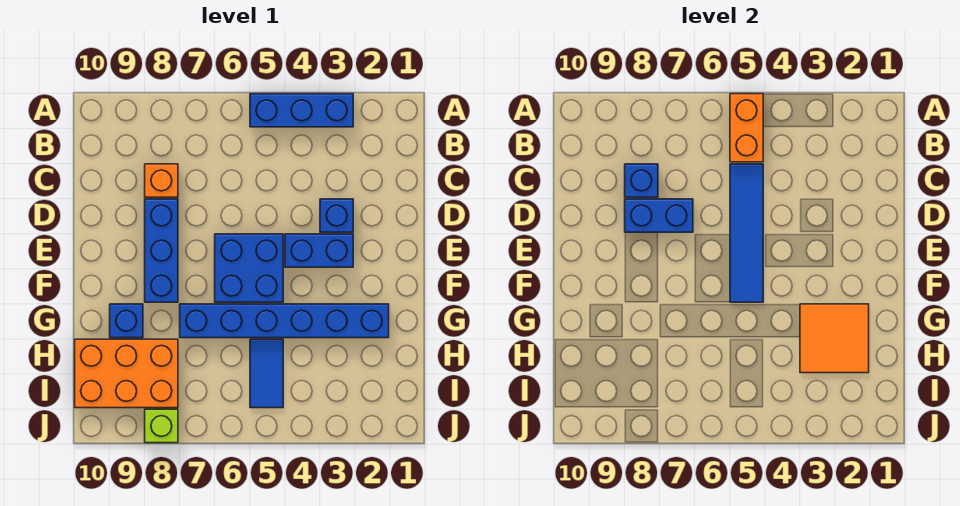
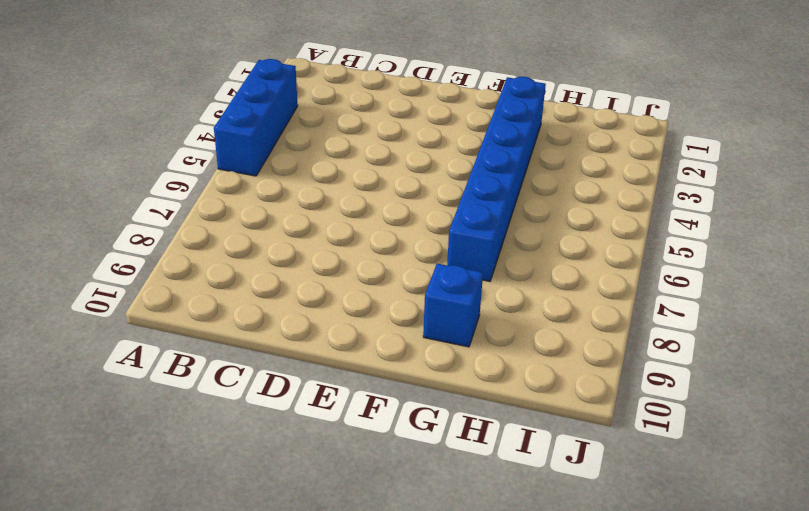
none -> orange brick C8 level 1
none -> blue brick D3 level 1
none -> blue brick D8:F8 level 1

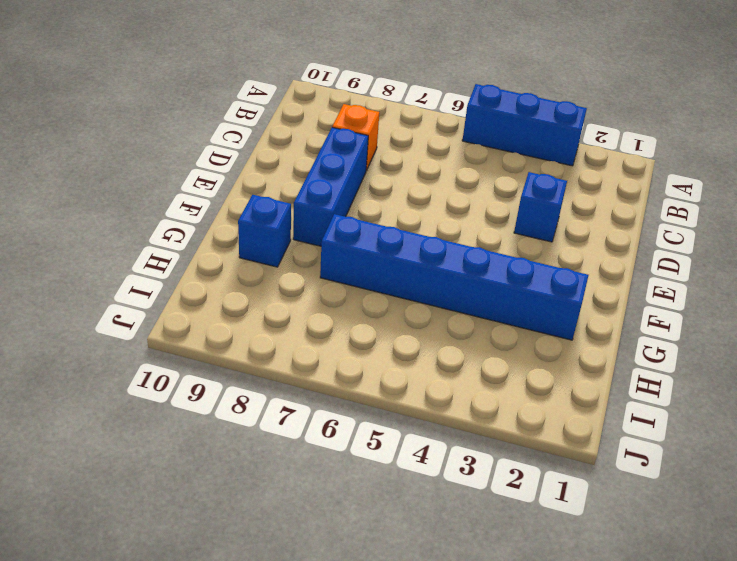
none -> blue brick E3:E4 level 1
none -> blue brick E5:F6 level 1
none -> blue tile H5:I5 level 1

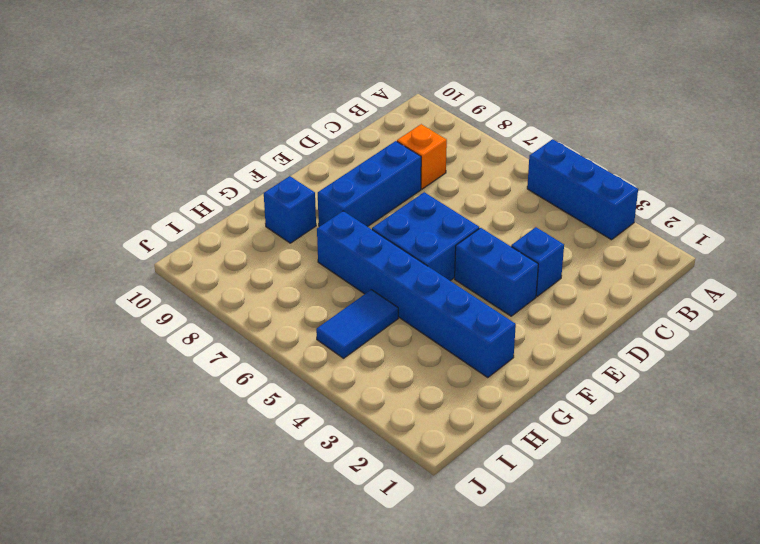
none -> orange brick H8:I10 level 1
none -> lime brick J8 level 1
none -> orange brick A5:B5 level 2

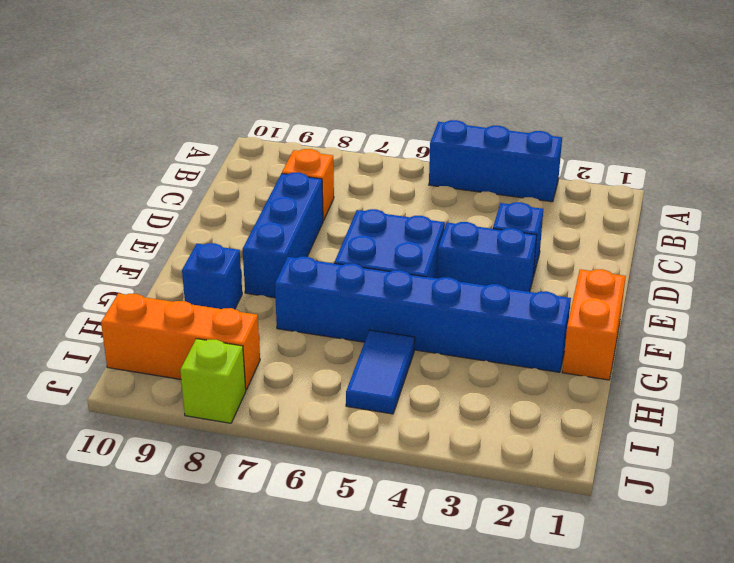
orange brick F1:G1 level 1 -> orange brick A5:B5 level 2
orange brick I8:I10 level 1 -> orange brick H8:I10 level 1
none -> blue tile C5:F5 level 2
none -> blue brick C8 level 2
none -> blue brick D7:D8 level 2

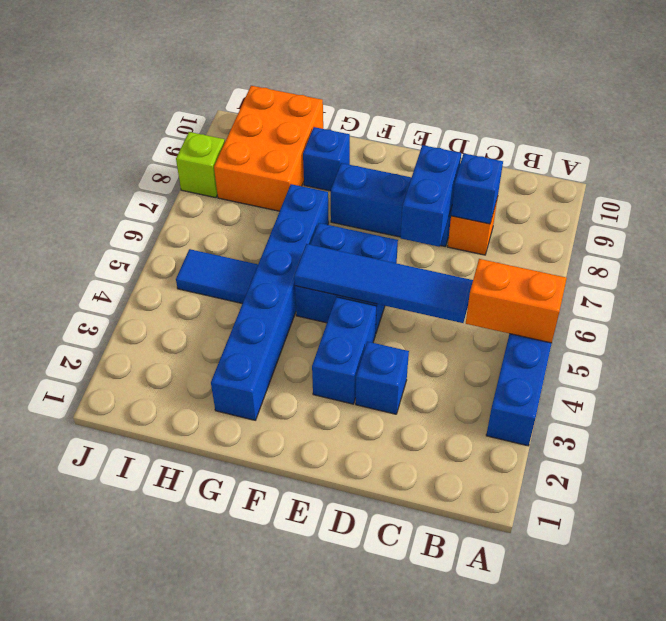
none -> orange tile G2:H3 level 2

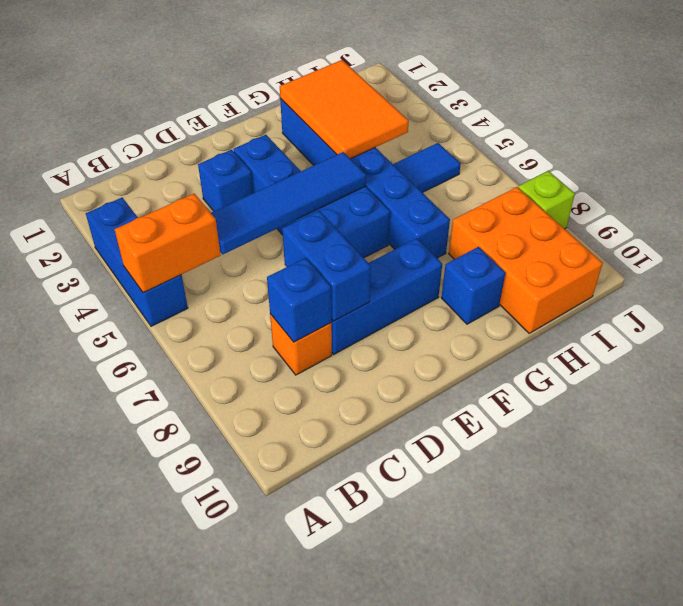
orange tile G2:H4 level 2 -> orange tile G2:H3 level 2

